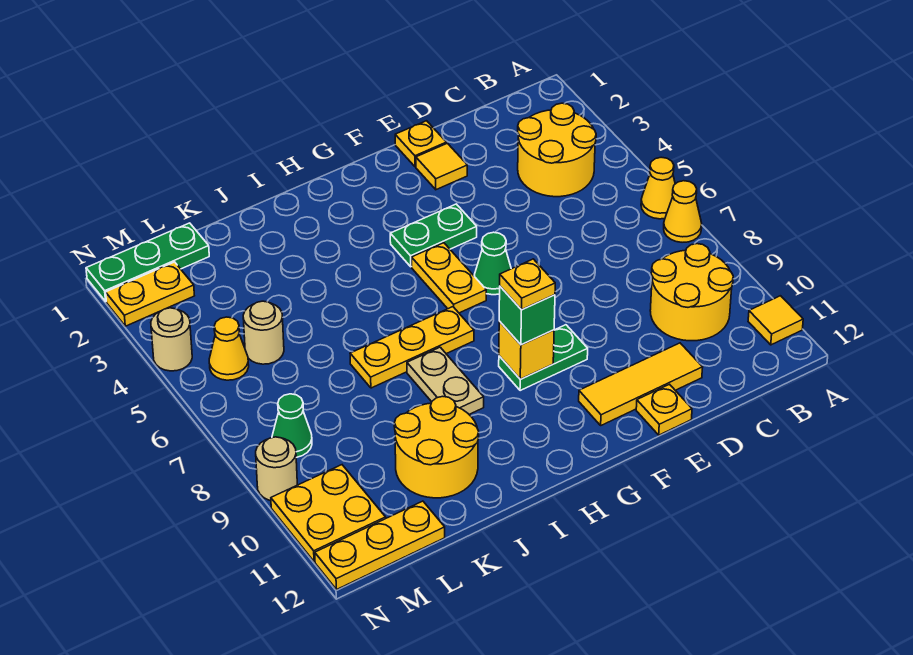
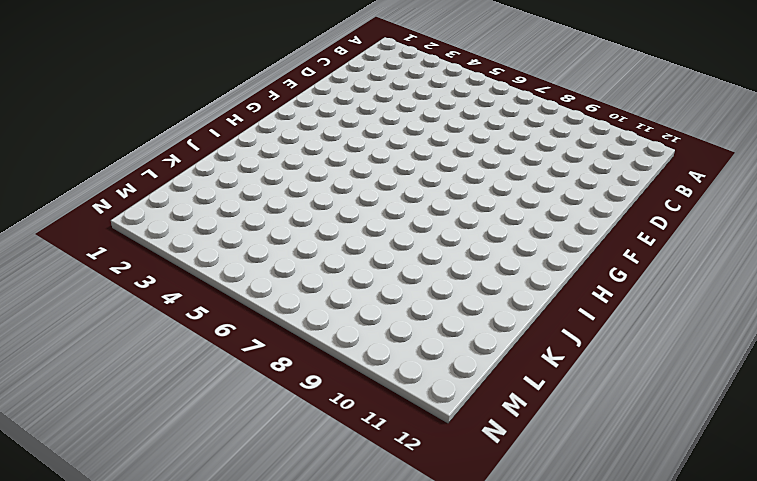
none -> yellow cone A6 level 1
none -> yellow cone A7 level 1
none -> yellow tile A11 level 1

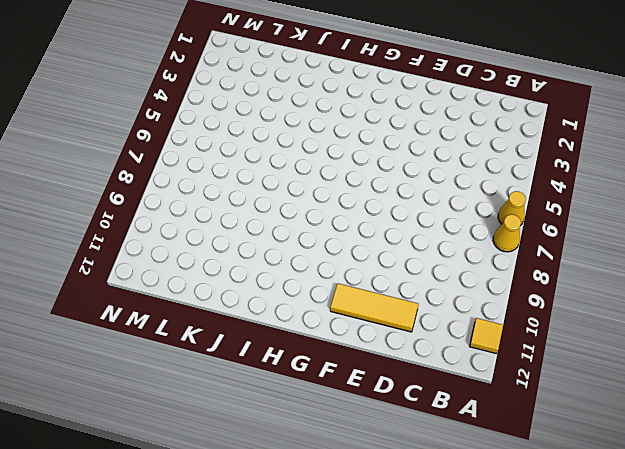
none -> yellow round brick B3:C4 level 1
none -> yellow round brick B9:C10 level 1
none -> yellow plate E1 level 1

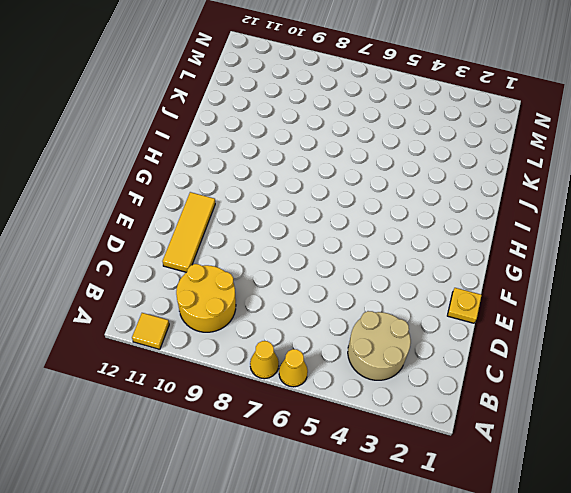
tan round brick B3:C4 level 1 -> yellow round brick B3:C4 level 1
none -> yellow tile E2 level 1
none -> yellow plate E12 level 1
none -> green plate F4:G4 level 1

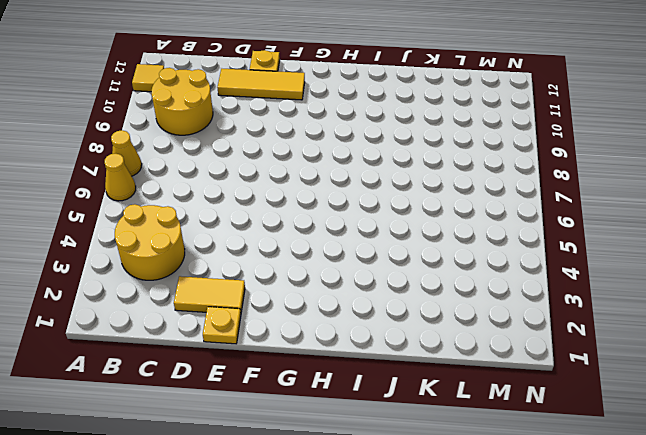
yellow tile D2:E2 level 1 -> yellow tile E2 level 1
none -> green plate F4:G4 level 1
none -> green cone F6 level 1
none -> green plate F9:G9 level 1

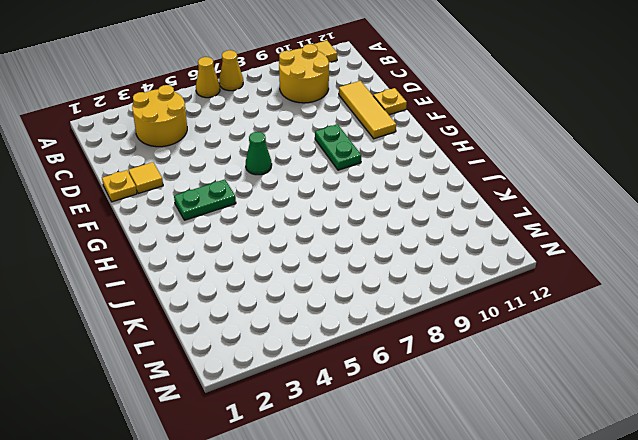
green plate G3:G4 level 1 -> green plate F4:G4 level 1
none -> yellow plate G5:G6 level 1
none -> yellow plate H7:J7 level 1
none -> tan plate I8:I9 level 1

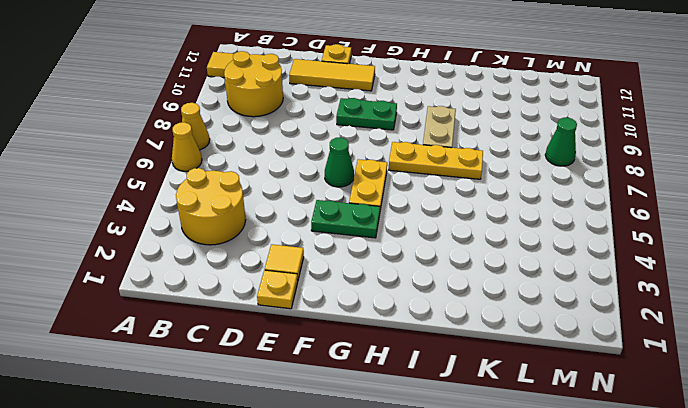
none -> yellow round brick J10:K11 level 1
none -> green plate L1:N1 level 1
none -> tan round brick L5 level 1

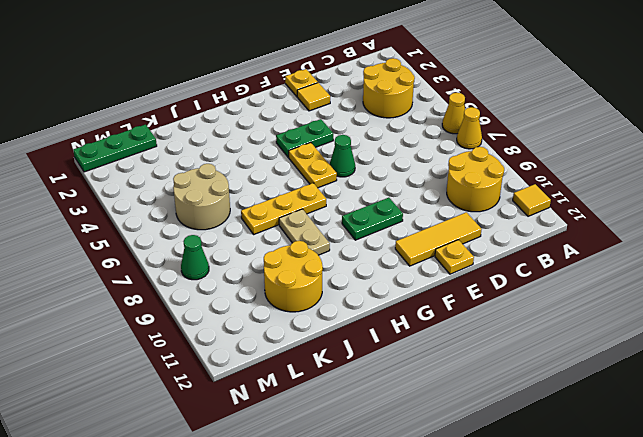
tan round brick K5:L6 level 1 -> tan round brick L5 level 1
none -> yellow plate L12:N12 level 1
none -> yellow plate M2:N2 level 1
none -> yellow cone M5 level 1

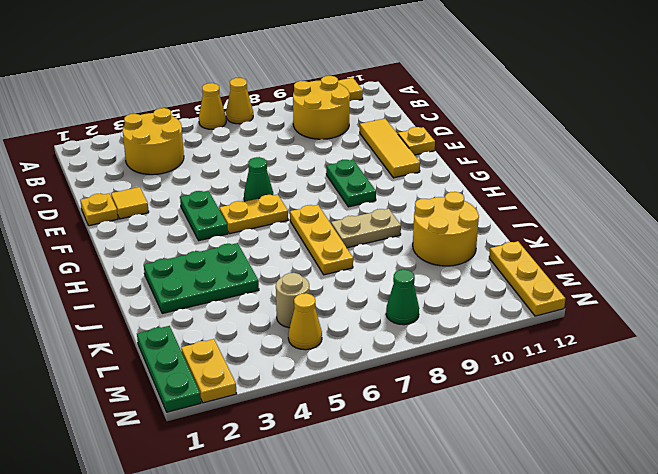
green plate I2:J4 level 1 -> none
none -> yellow plate M10:N11 level 1
none -> tan round brick N4 level 1
none -> tan round brick N9 level 1

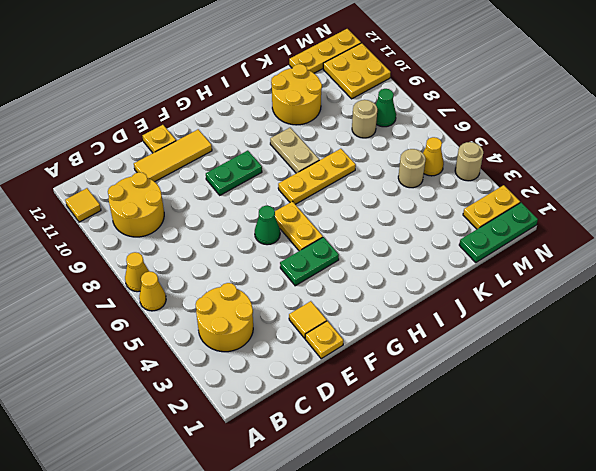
tan round brick L8 level 1 -> tan round brick N9 level 1
none -> yellow brick G9 level 2
none -> green brick G9 level 3
none -> yellow plate G9 level 4

